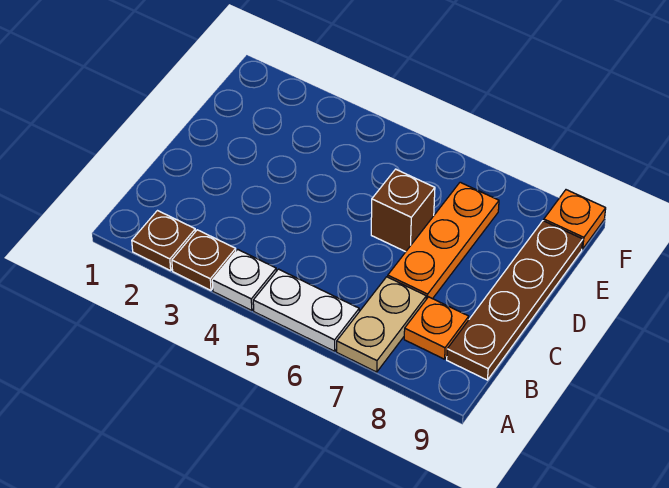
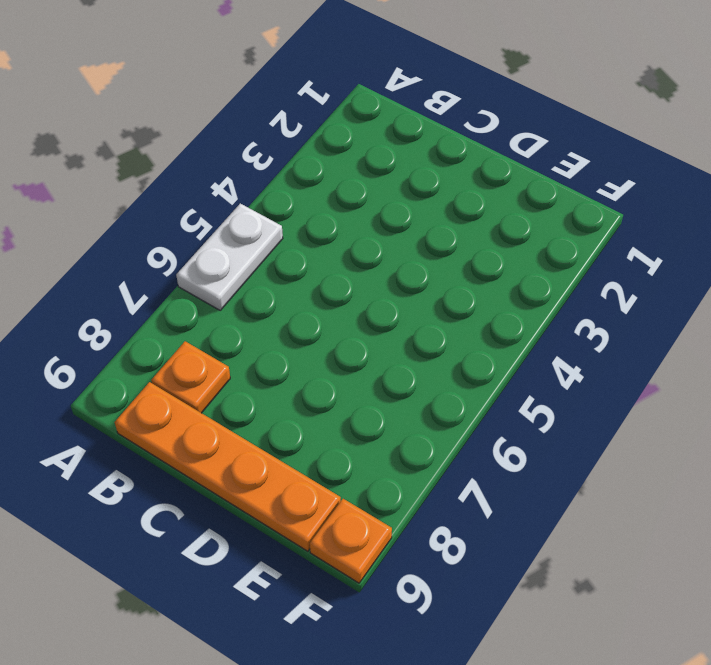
orange plate B9:E9 level 1 -> brown plate B9:E9 level 1
none -> brown plate A2 level 1
none -> brown plate A3 level 1

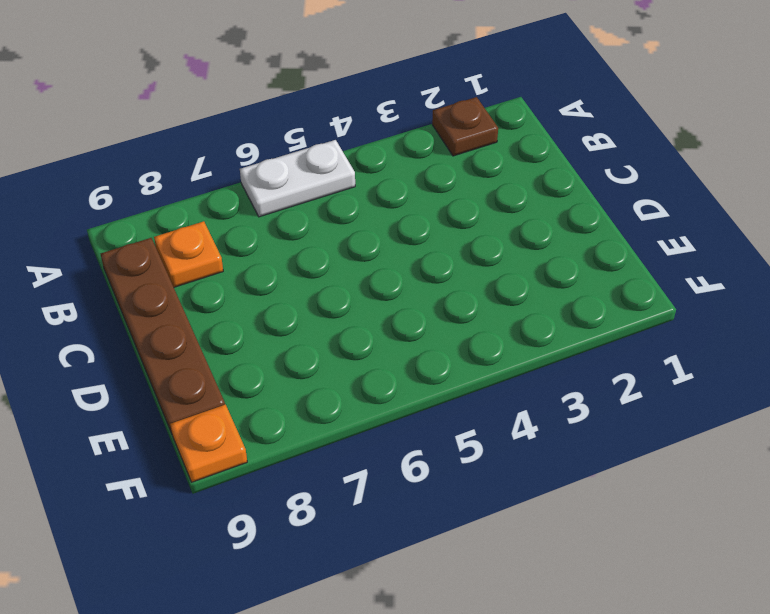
none -> brown plate A3 level 1
none -> white plate A4 level 1

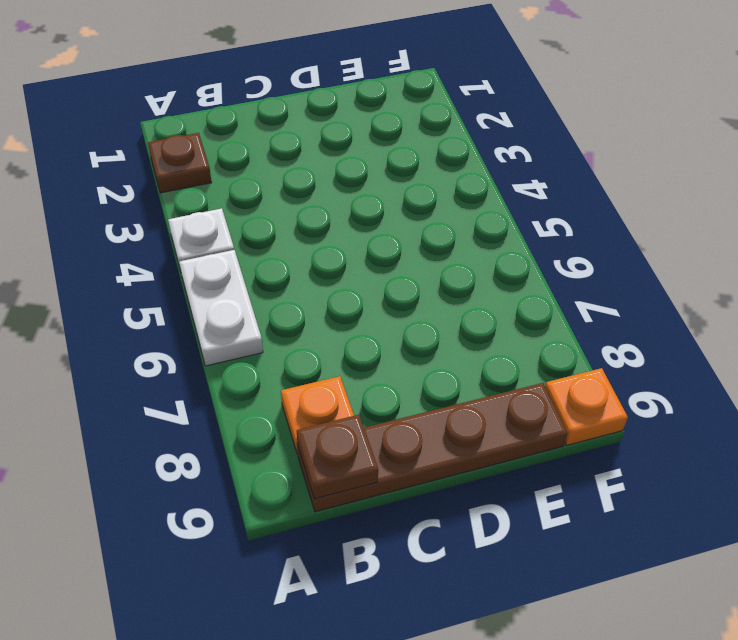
brown plate B9 level 2 -> brown plate A3 level 1
none -> tan plate A7:B7 level 1
none -> orange plate C7:E7 level 1

